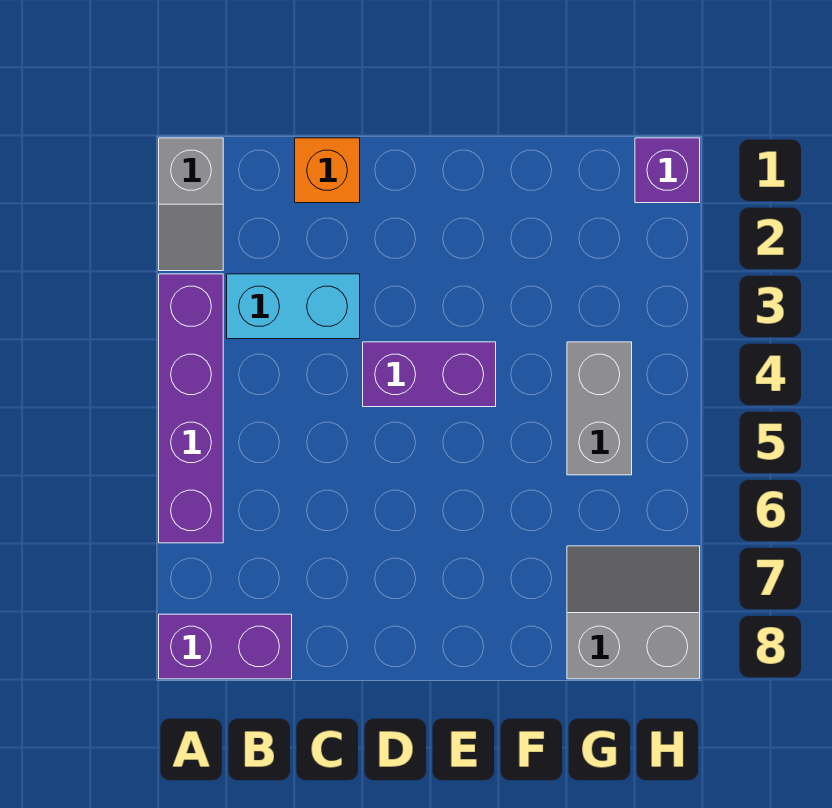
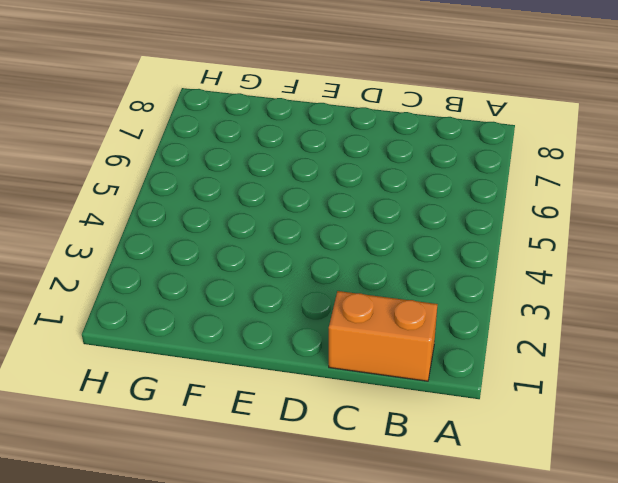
orange brick B1:C1 level 1 -> orange brick C1 level 1
none -> grey slope A1:A2 level 1 top 1
none -> purple brick A3:A6 level 1

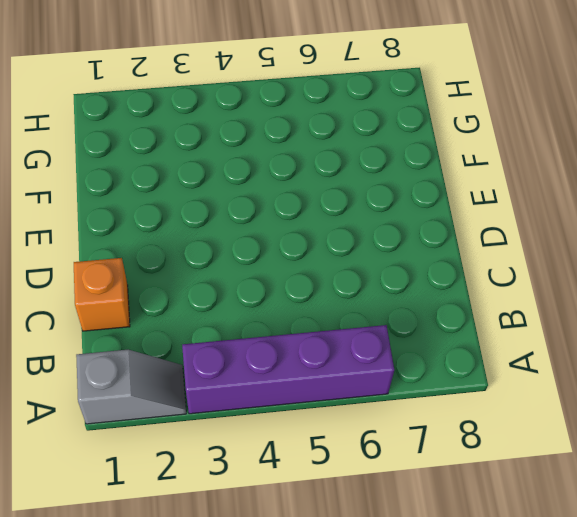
none -> purple brick A8:B8 level 1
none -> cyan brick B3:C3 level 1

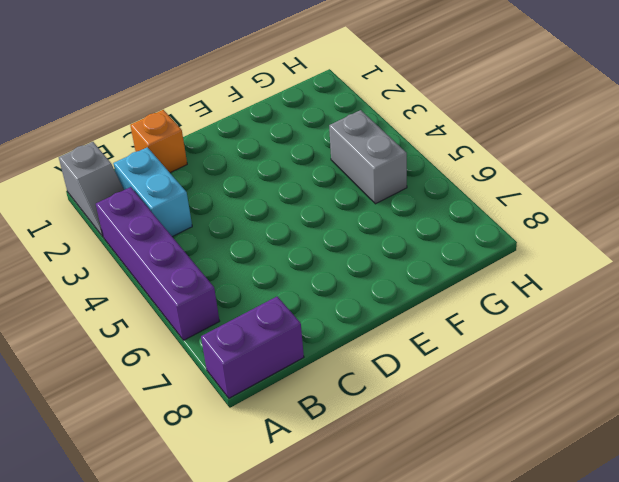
cyan brick B2:B3 level 1 -> cyan brick B3:C3 level 1
none -> purple brick D4:E4 level 1
none -> grey slope G7:H8 level 1 top 8

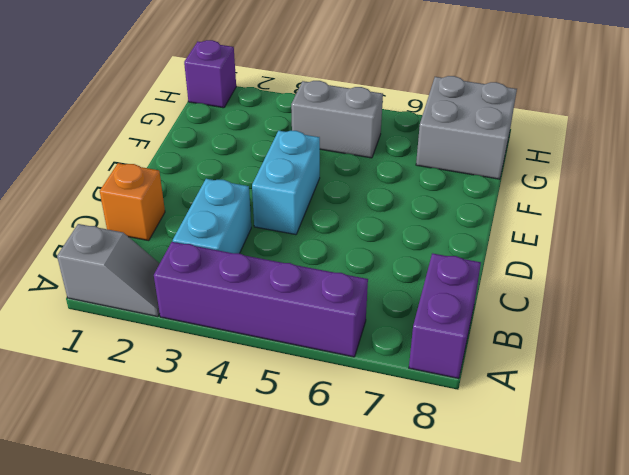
cyan brick D4:E4 level 1 -> purple brick D4:E4 level 1
grey brick G7:H8 level 1 -> grey slope G7:H8 level 1 top 8

